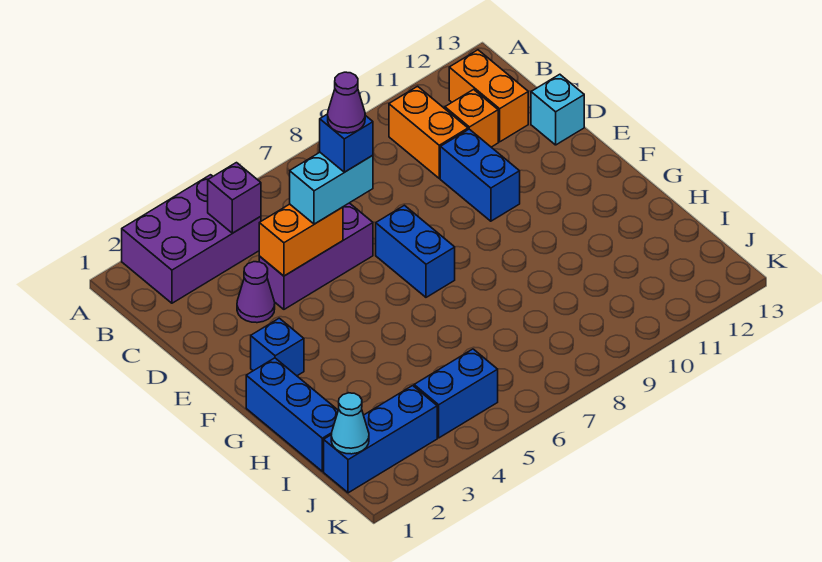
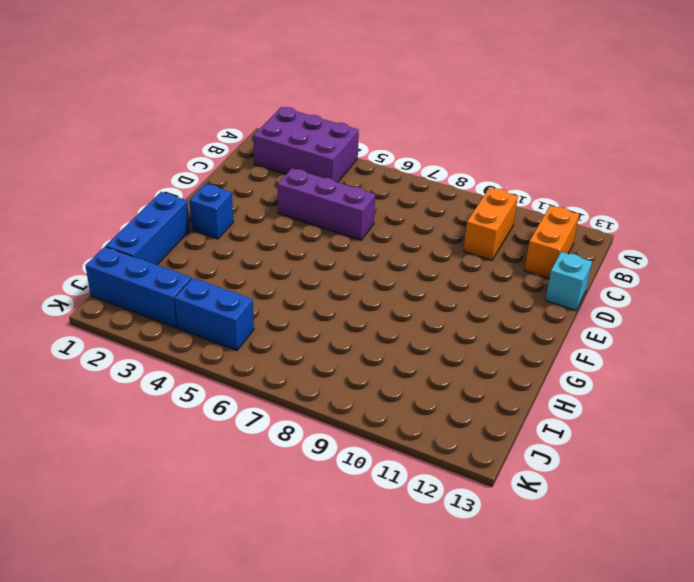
none -> orange brick C11 level 1
none -> purple cone D3 level 1
none -> blue brick D10:E10 level 1

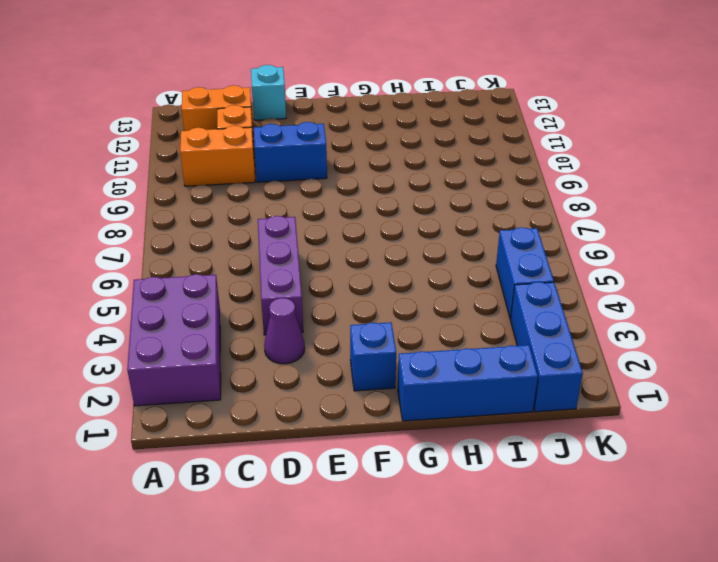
none -> blue brick E7:F7 level 1
none -> purple brick B4 level 2
none -> orange brick D4:D5 level 2

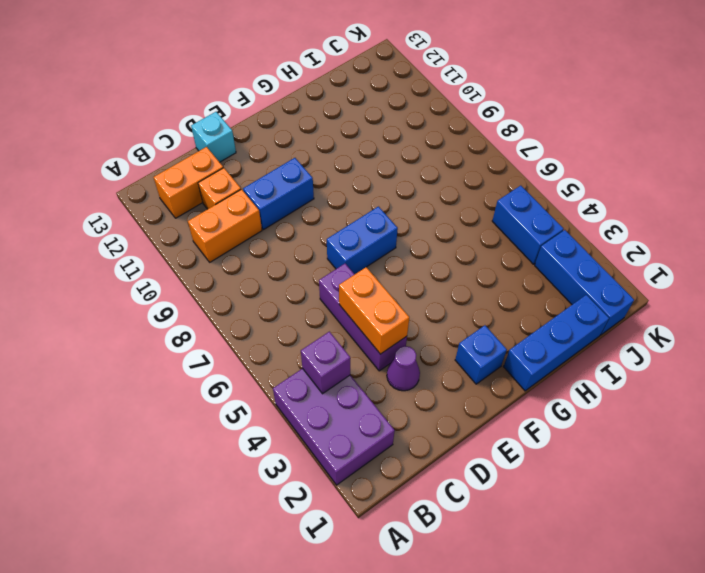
none -> cyan cone J1 level 2
none -> cyan brick D5:D6 level 3
none -> blue brick D6 level 4

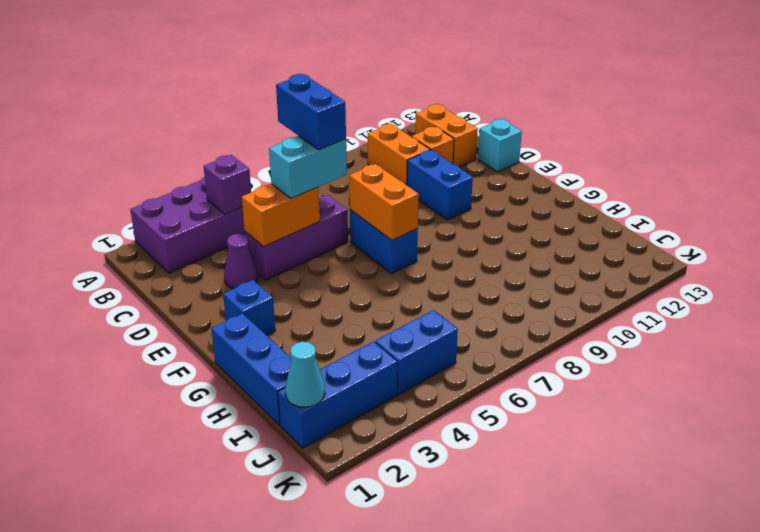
blue brick C6:D6 level 4 -> blue brick D6 level 4
orange brick E7:F7 level 2 -> none
none -> purple cone D6 level 5

